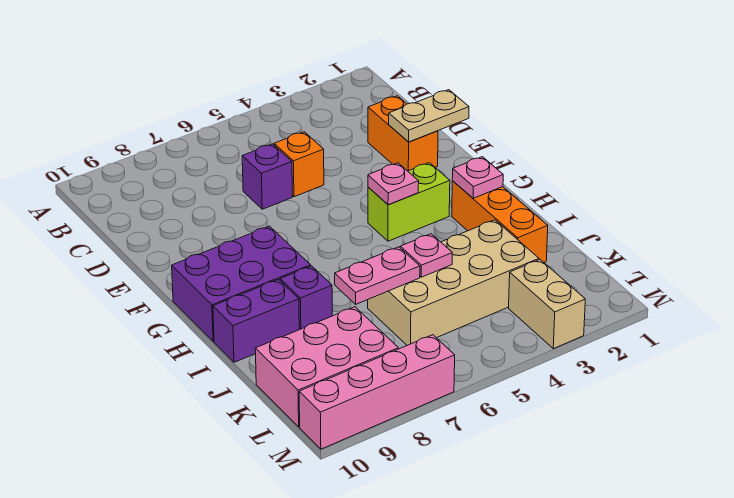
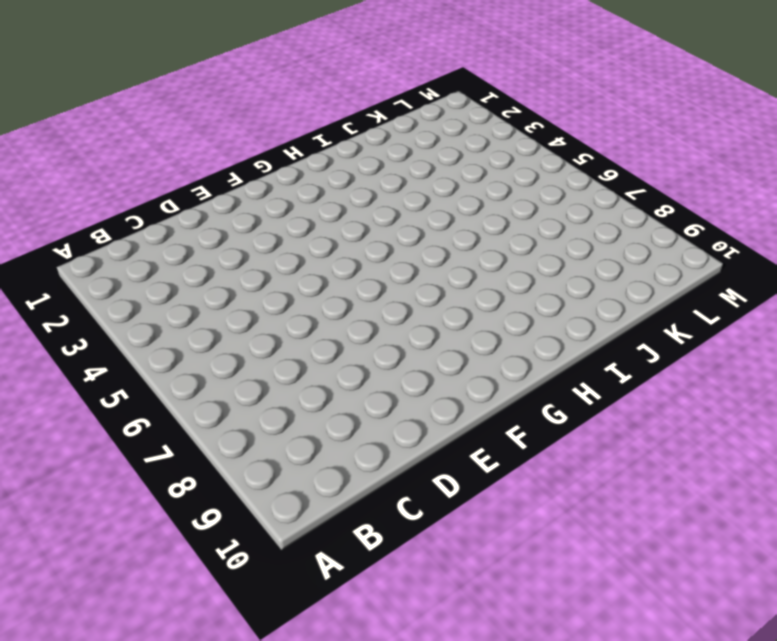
none -> orange brick D2:E2 level 1
none -> orange brick D5 level 1
none -> purple brick D6 level 1

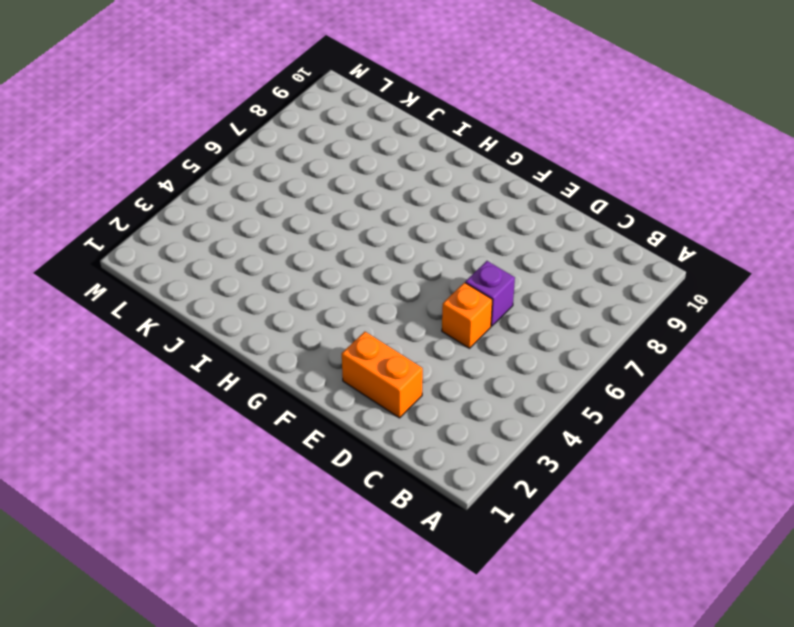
none -> lime brick G3:G4 level 1
none -> purple brick G8:H10 level 1
none -> orange brick H2:J2 level 1

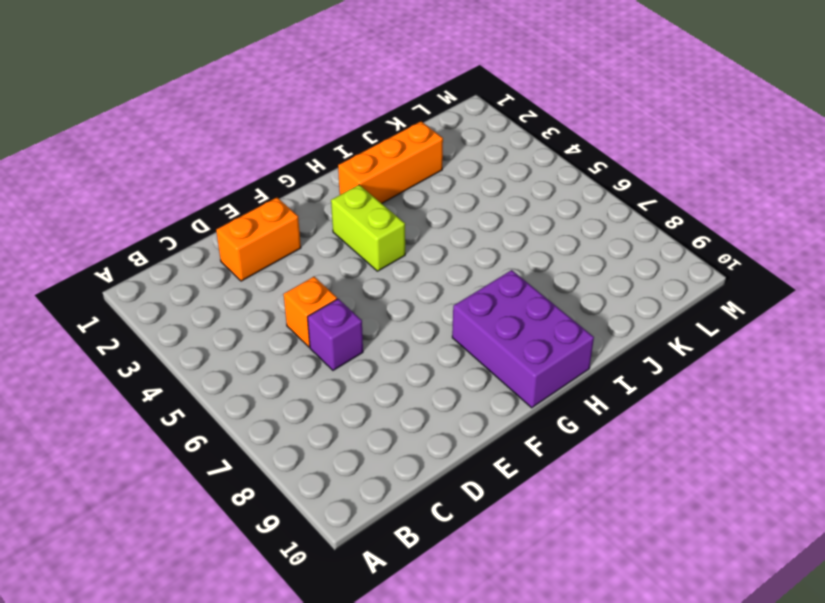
none -> purple brick I8 level 1
none -> purple brick I9:I10 level 1
none -> tan brick J3:K6 level 1

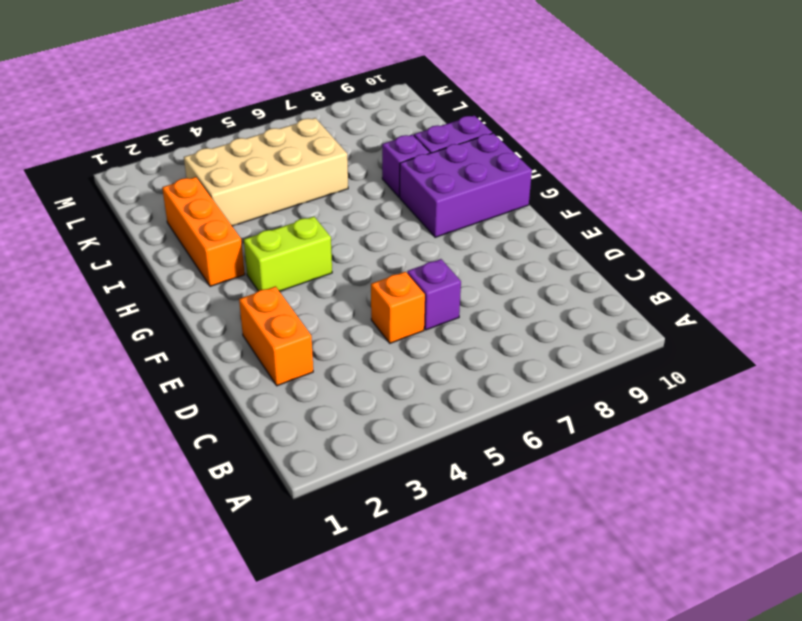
none -> pink brick K8:L10 level 1
none -> tan brick L3:M3 level 1
none -> pink brick M7:M10 level 1

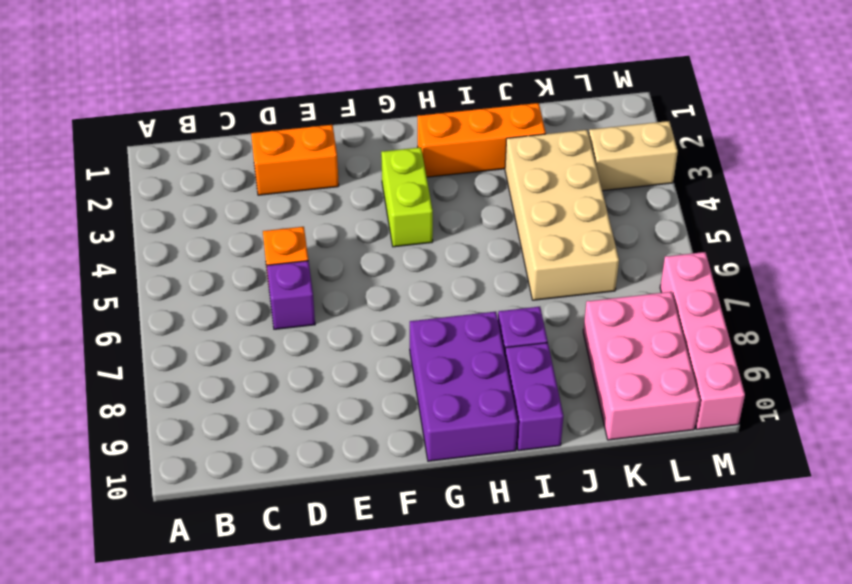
none -> tan plate E1:E2 level 2
none -> pink plate G4 level 2
none -> pink plate H2 level 2

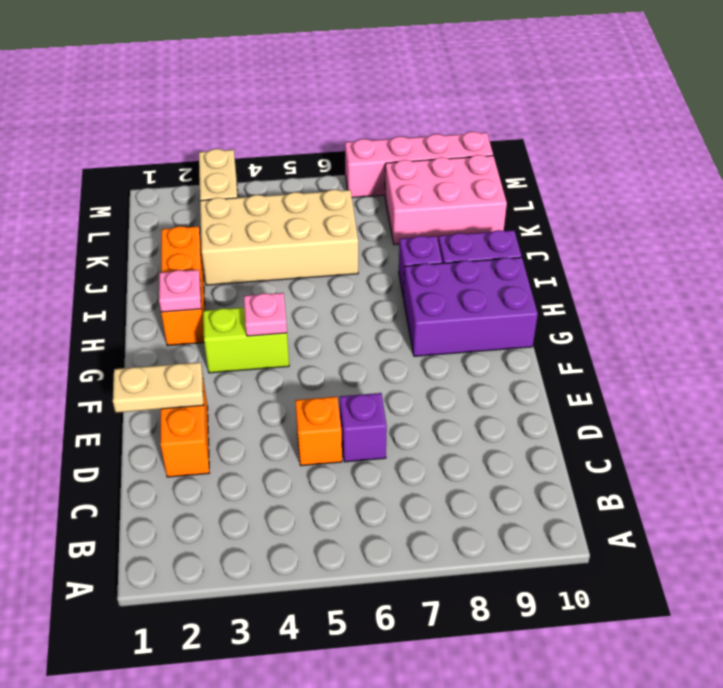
none -> pink plate J5 level 2
none -> pink plate J6:J7 level 2

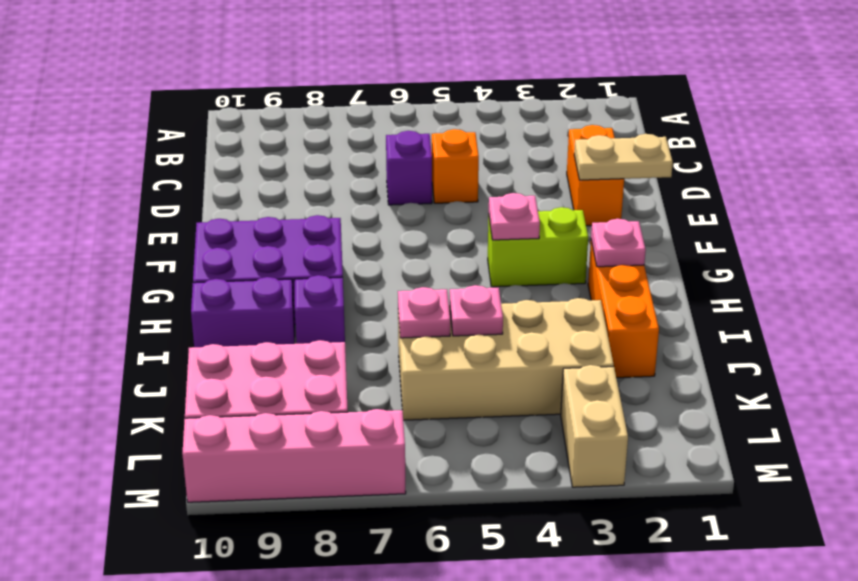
pink plate J6 level 2 -> pink plate J6:J7 level 2

